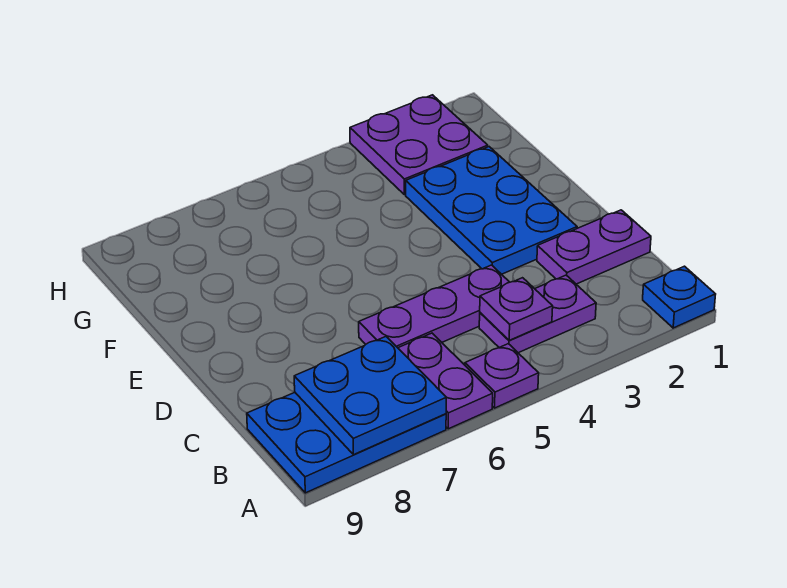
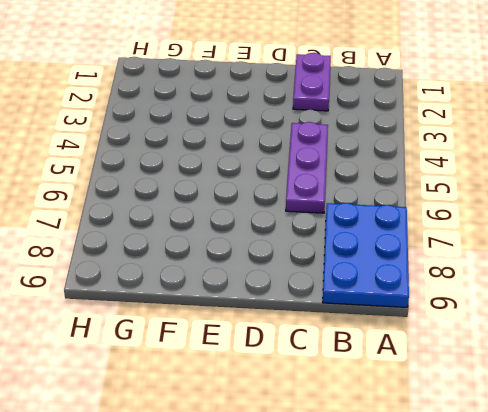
none -> blue plate A1 level 1
none -> purple plate A5 level 1

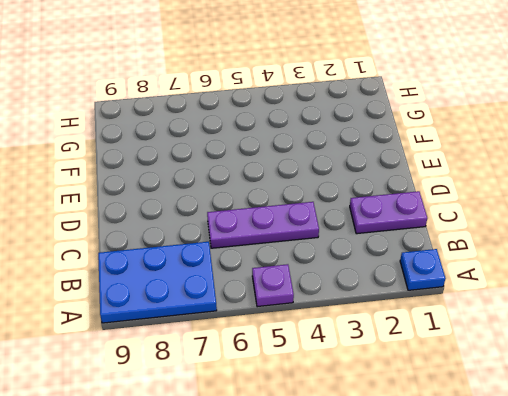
none -> purple plate A6:B6 level 1
none -> purple plate B3:B4 level 1

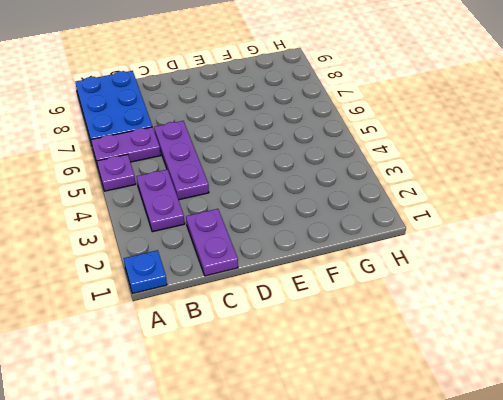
none -> blue plate D2:F3 level 1
none -> purple plate G2:H3 level 1

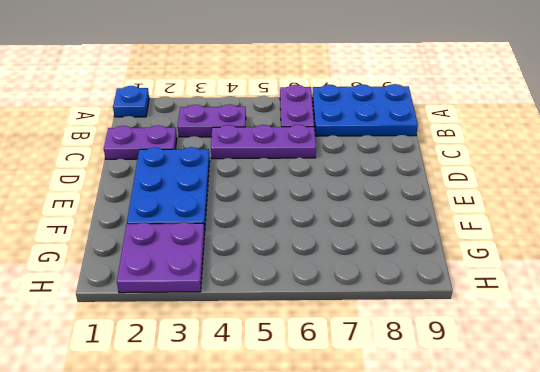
none -> purple plate A5 level 1
none -> blue plate A7:B8 level 2

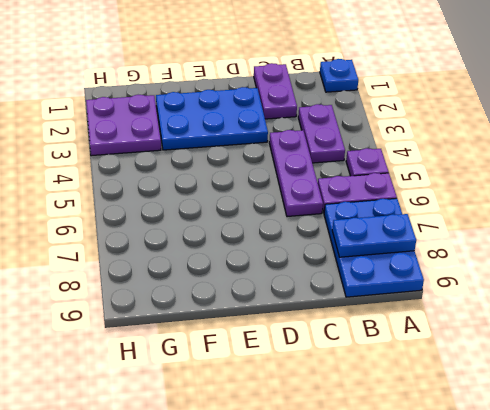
blue plate A8:B8 level 2 -> blue plate A7:B8 level 2
none -> purple plate B4 level 2

